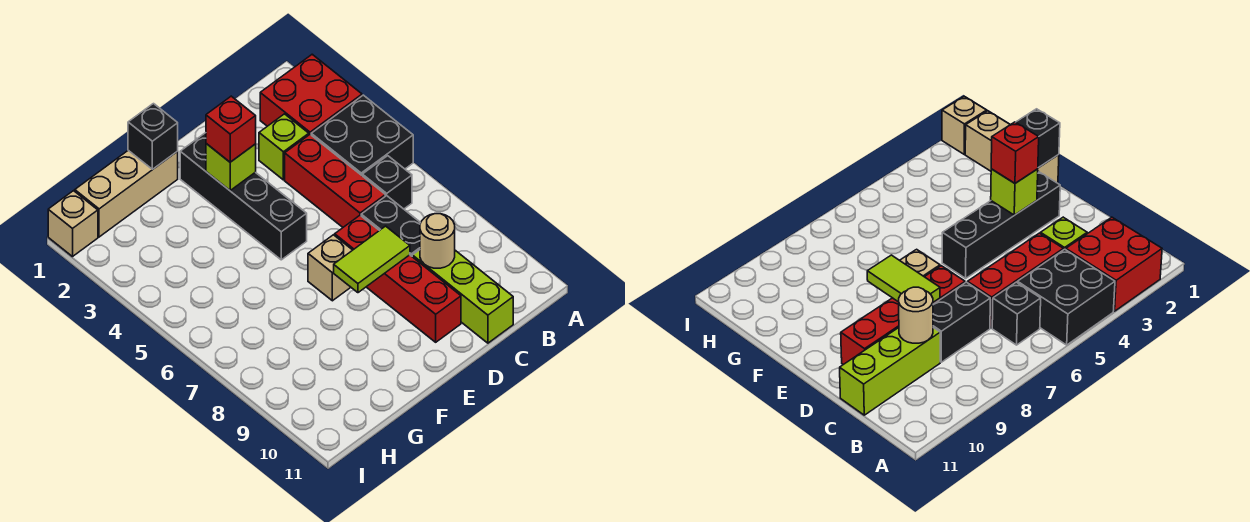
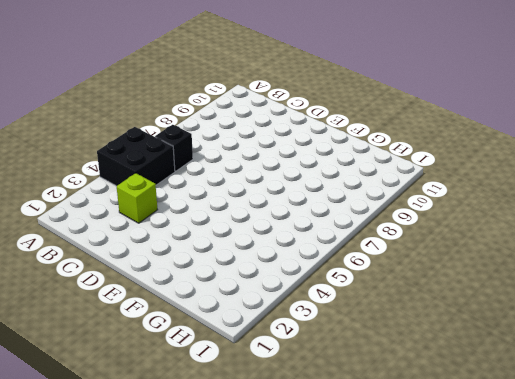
none -> red brick A2:B3 level 1
none -> red brick C4:C6 level 1
none -> black brick C7:C8 level 1

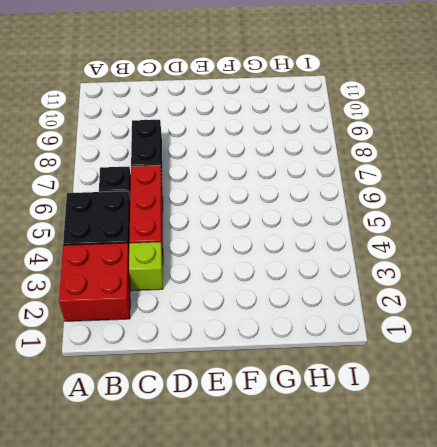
none -> lime brick C9:C11 level 1
none -> red brick D7:D10 level 1
none -> black brick E2:E5 level 1

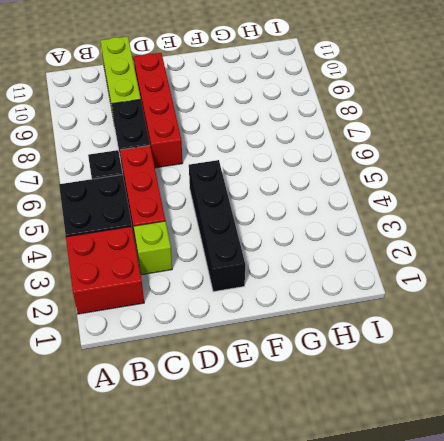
none -> tan brick E7 level 1
none -> tan brick F1:H1 level 1
none -> tan brick I1 level 1

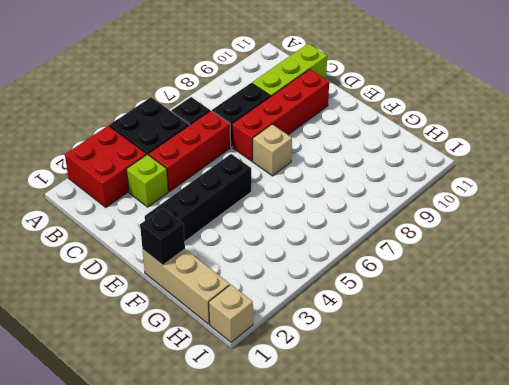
none -> tan round brick C9 level 2
none -> lime tile D8:E8 level 2
none -> lime brick E3 level 2

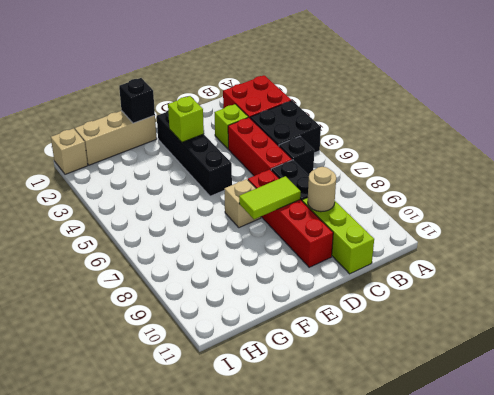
none -> red brick E3 level 3

